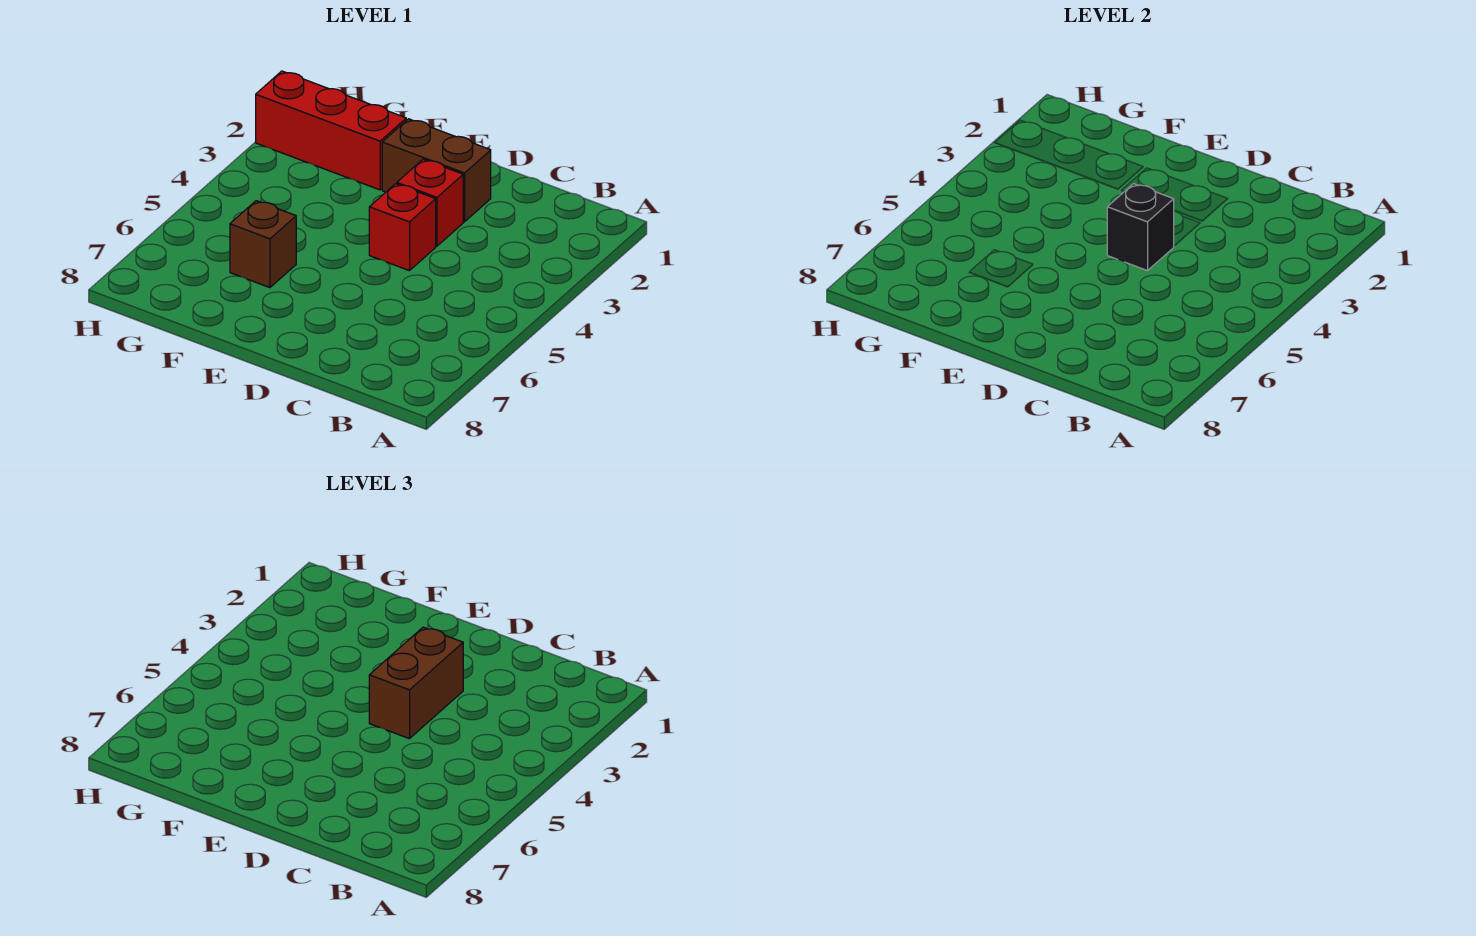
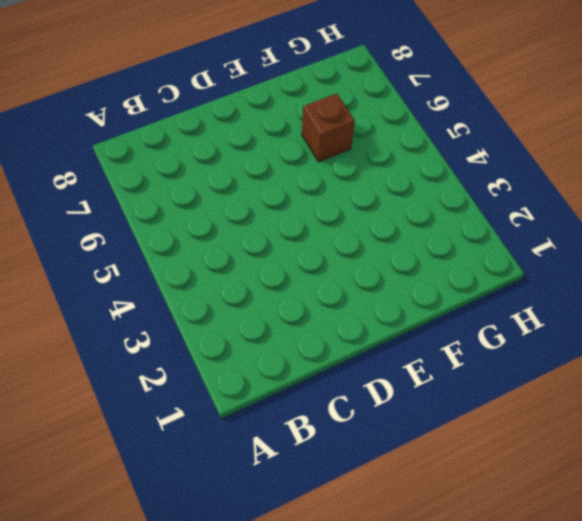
none -> brown brick D2:E2 level 1
none -> red brick D3 level 1

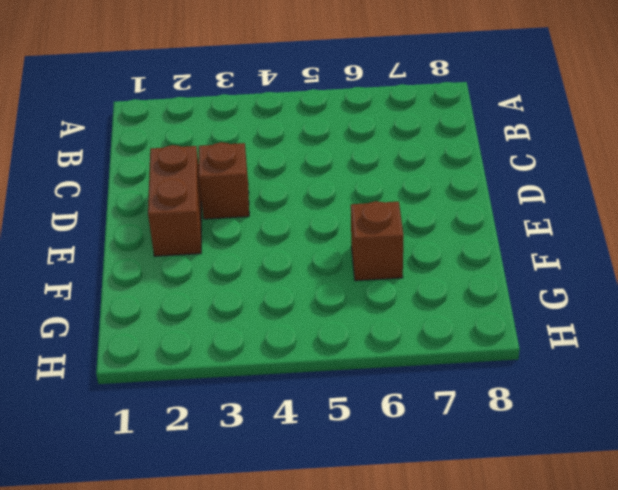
brown brick D3 level 1 -> red brick D3 level 1
none -> red brick D4 level 1
none -> red brick F2:H2 level 1

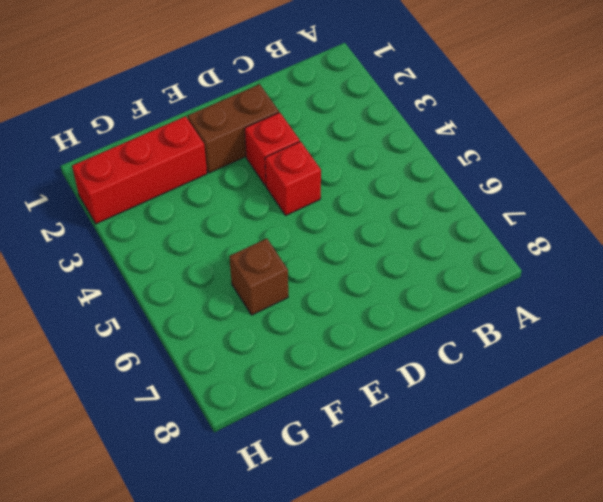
none -> black brick D4 level 2
none -> brown brick D3:D4 level 3

